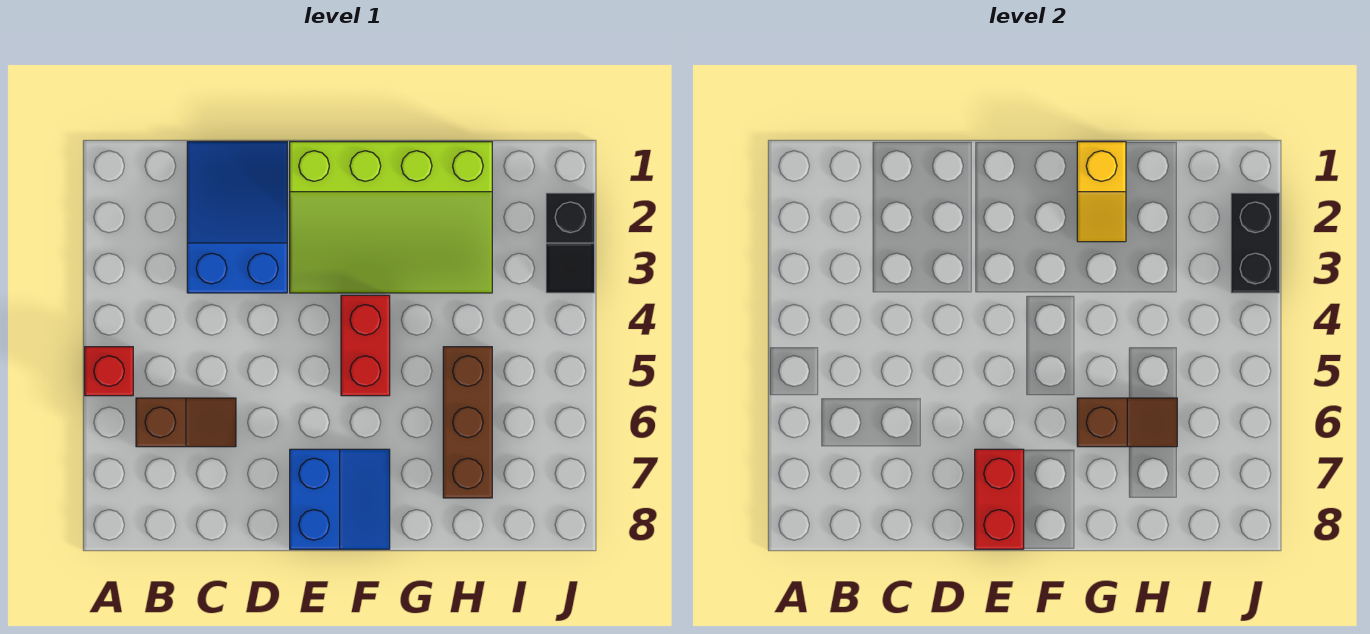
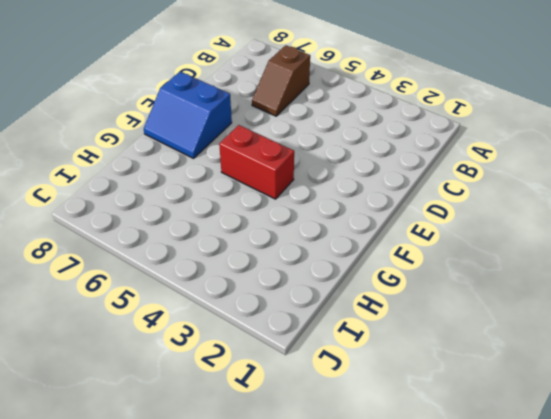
none -> red brick A5 level 1
none -> blue slope C1:D3 level 1 top 3
none -> lime slope E1:H3 level 1 top 1

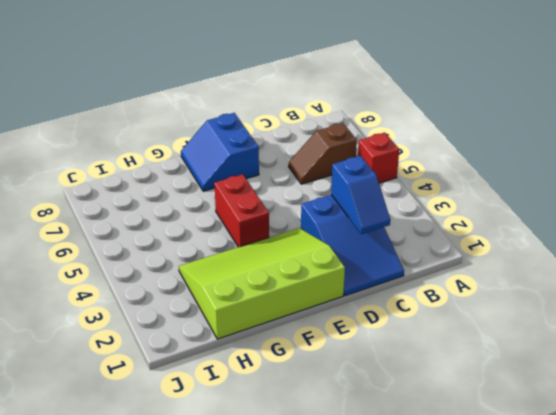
blue slope C2:C3 level 2 top 3 -> none
none -> brown brick H5:H7 level 1
none -> black slope J2:J3 level 1 top 2
none -> red brick E7:E8 level 2

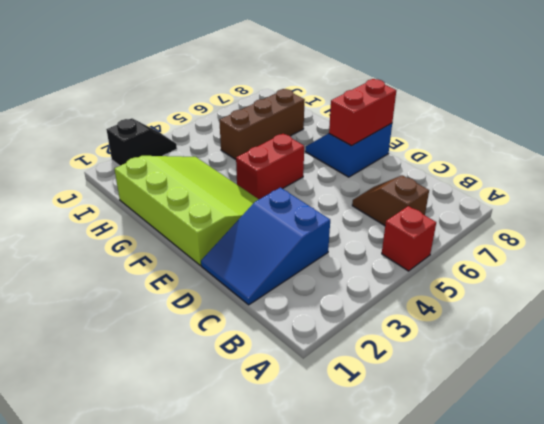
none -> yellow slope G1:G2 level 2 top 1
none -> brown slope G6:H6 level 2 top G
none -> black brick J2:J3 level 2

